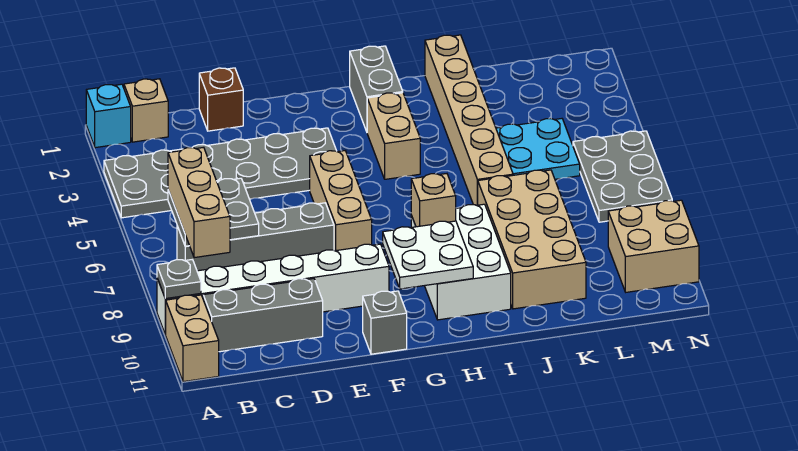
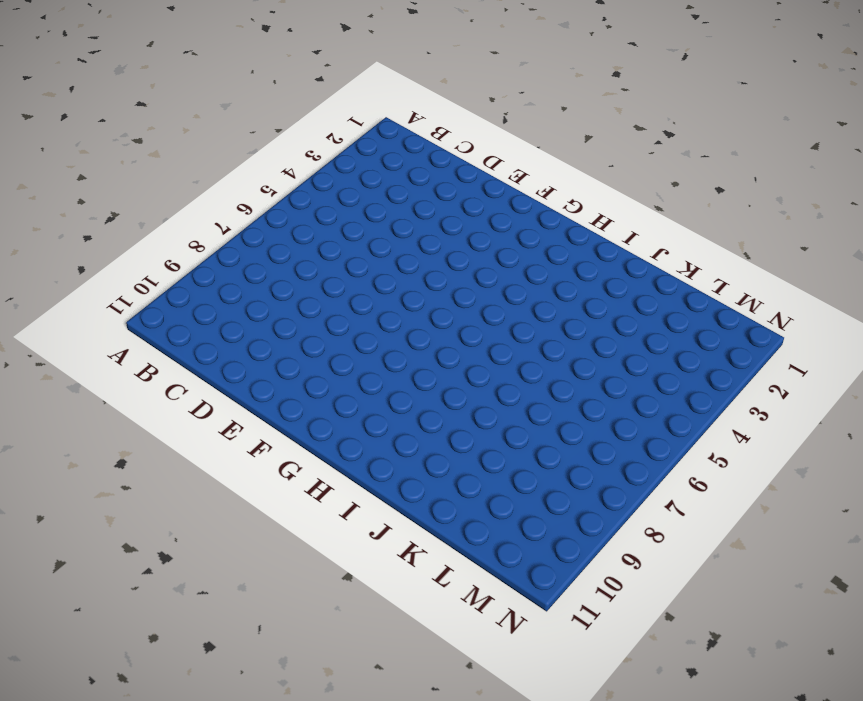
none -> cyan brick A1 level 1
none -> grey plate A3:F4 level 1
none -> white brick A9:F9 level 1

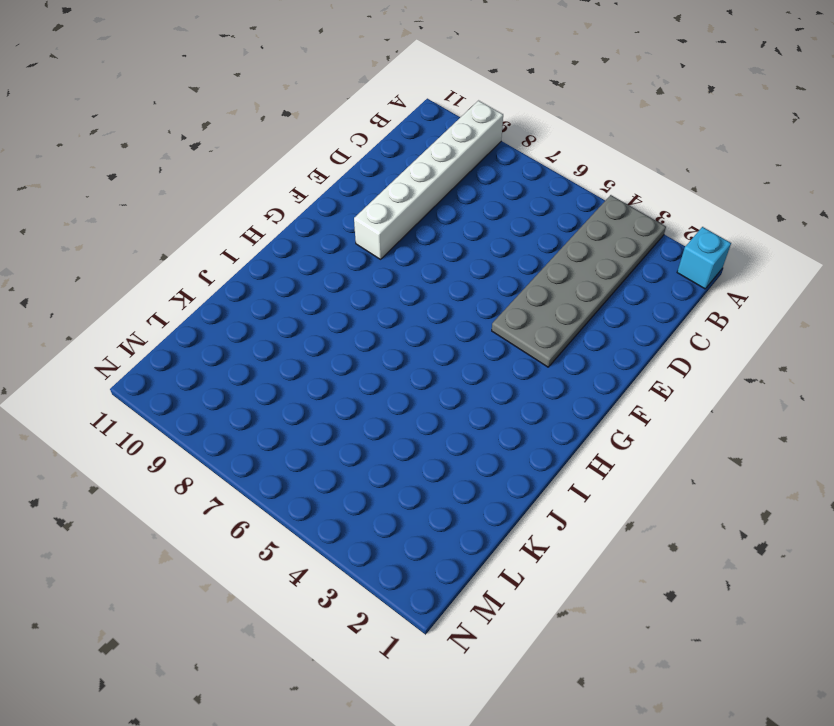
none -> tan brick A10:A11 level 1
none -> tan brick B1 level 1
none -> grey brick B7:E7 level 1

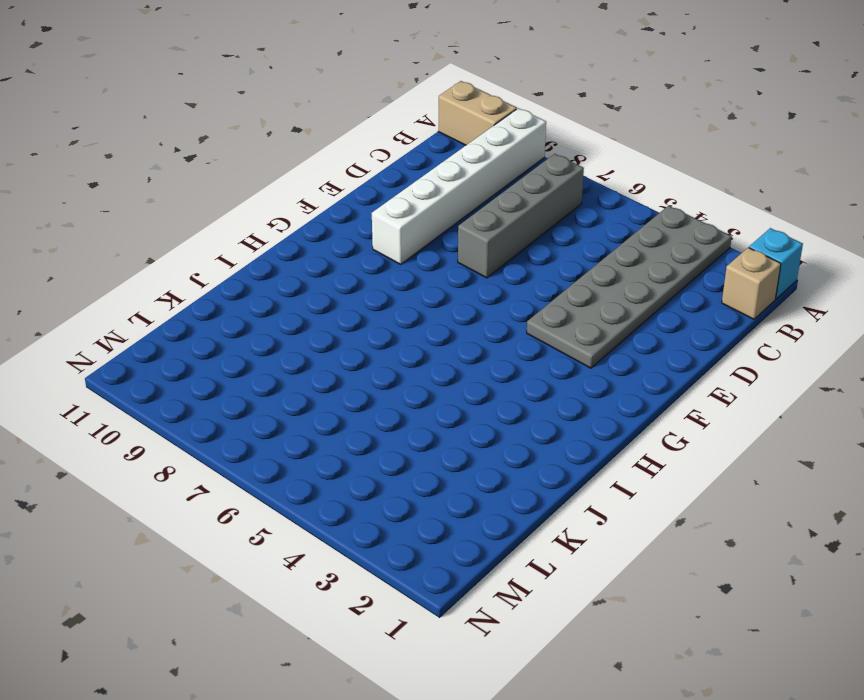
none -> grey brick B10:D10 level 1
none -> brown brick D1 level 1
none -> tan brick F5:F7 level 1

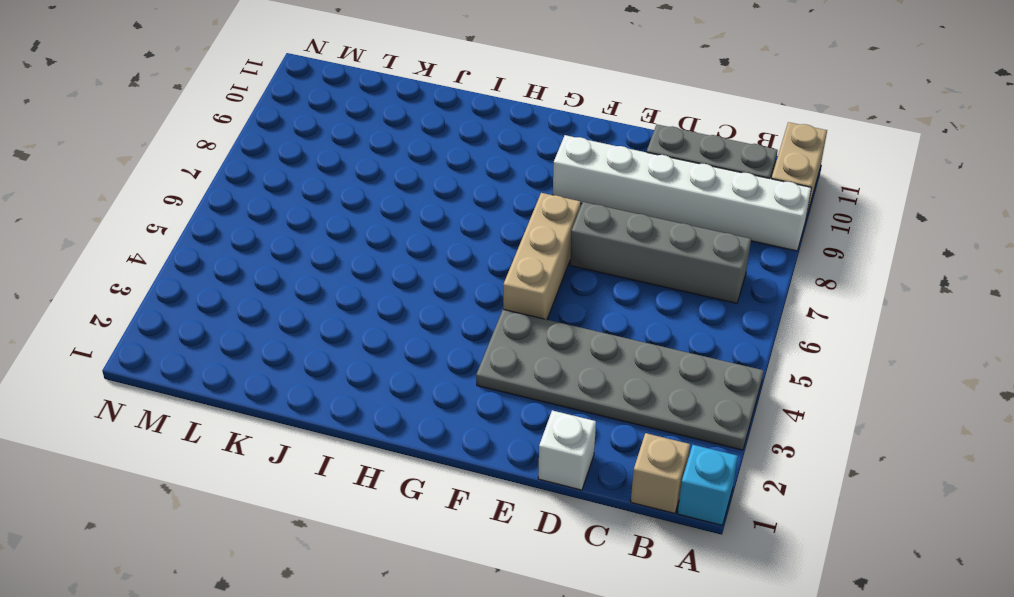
white brick D1 level 1 -> brown brick D1 level 1
none -> grey brick F11 level 1
none -> grey brick H1:H2 level 1
none -> tan brick H3:H4 level 1

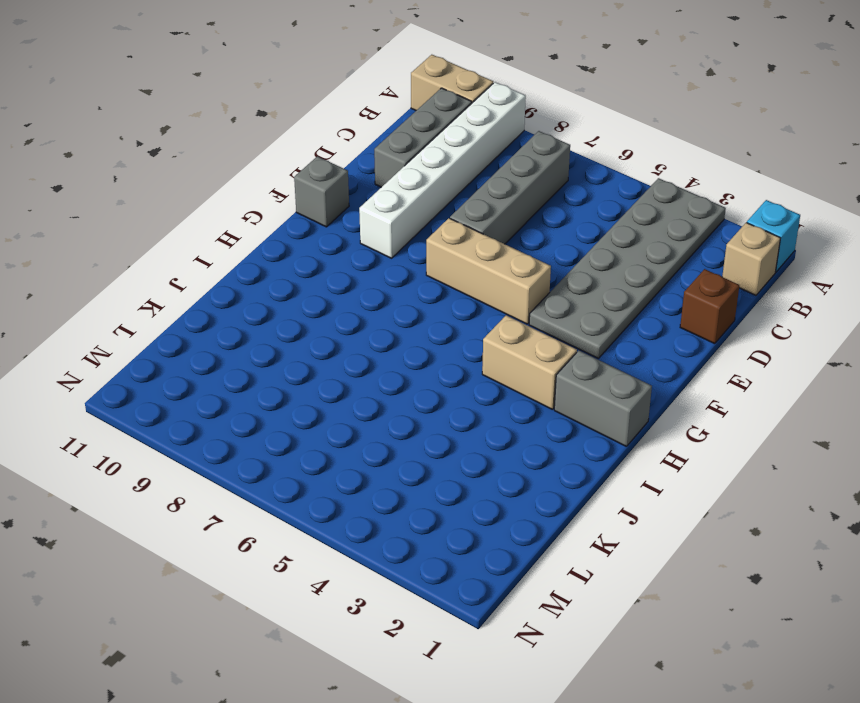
none -> white brick H8:I10 level 1
none -> tan brick J1:J6 level 1
none -> tan brick J7:K10 level 1

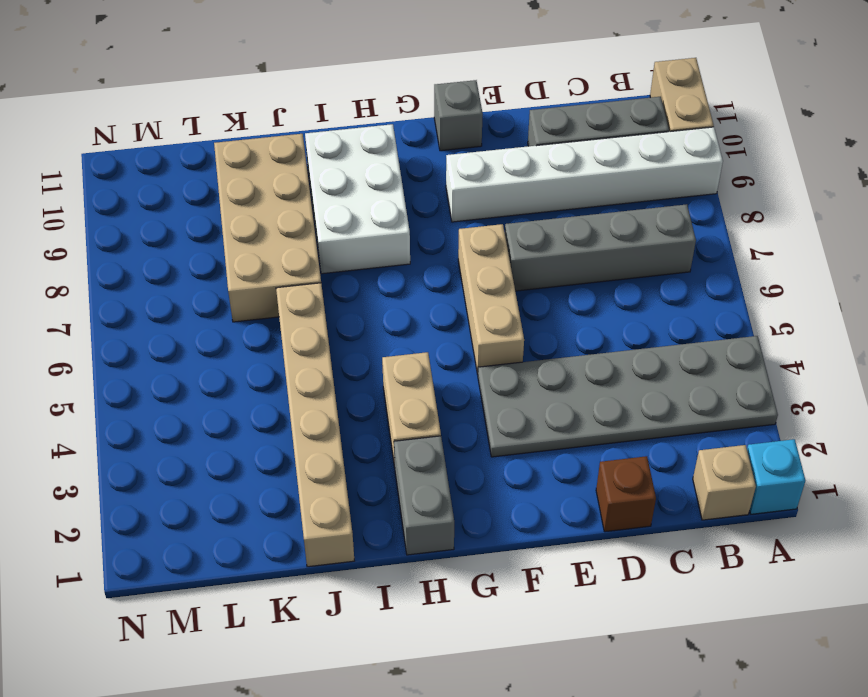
none -> cyan plate K4:L5 level 1
none -> grey plate M5:N7 level 1
none -> tan brick M9:N10 level 1

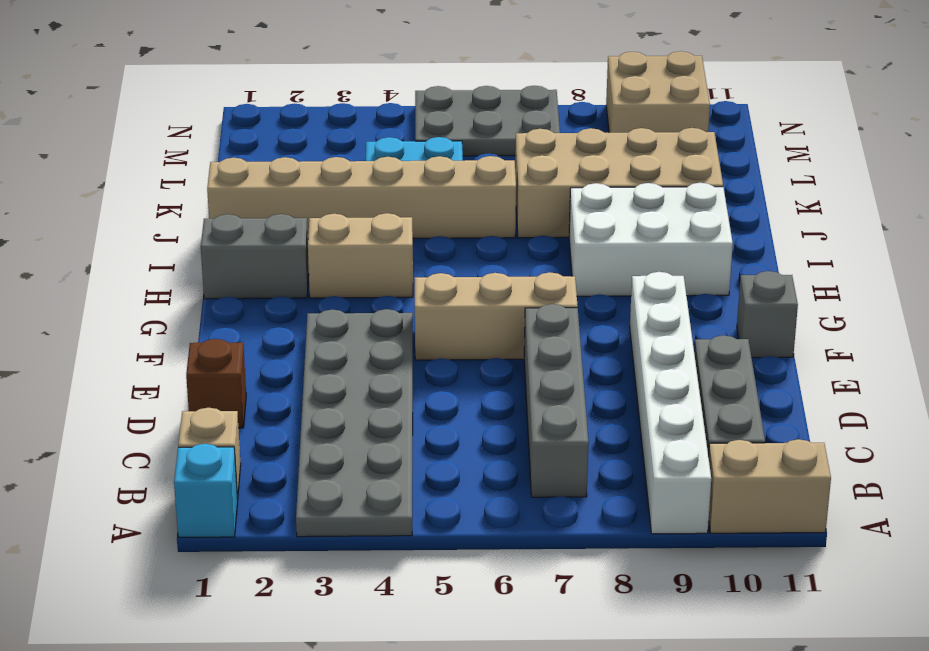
none -> grey plate A9 level 2
none -> grey plate B6:C7 level 2
none -> white plate G9:H10 level 2

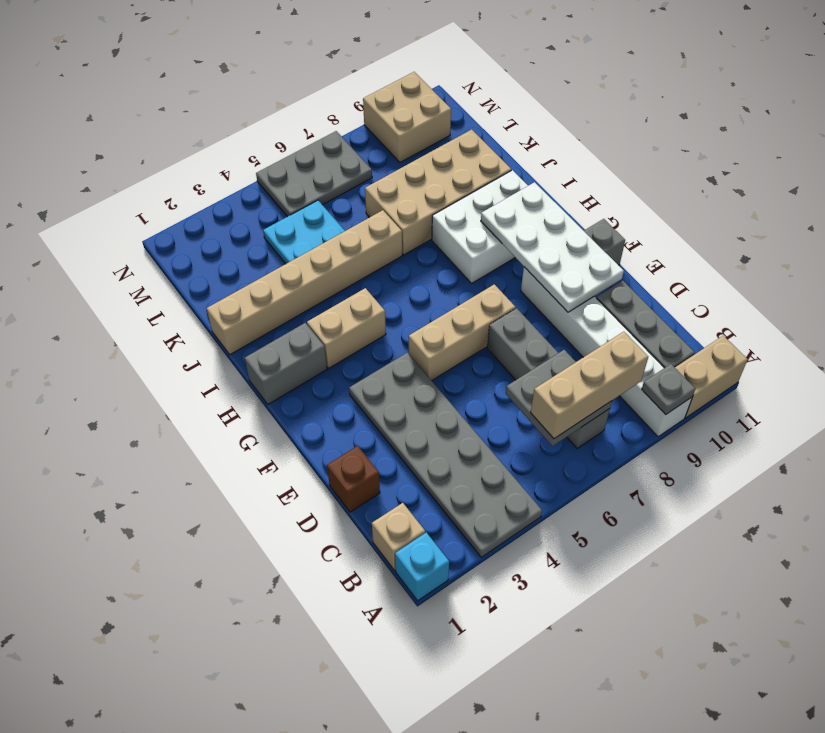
white plate E9:H10 level 2 -> white plate G9:H10 level 2
none -> tan brick H8 level 2

